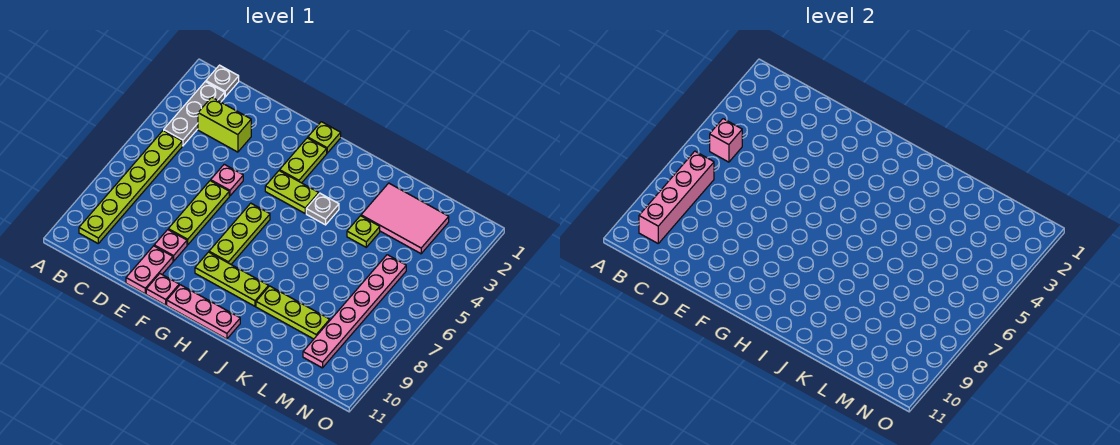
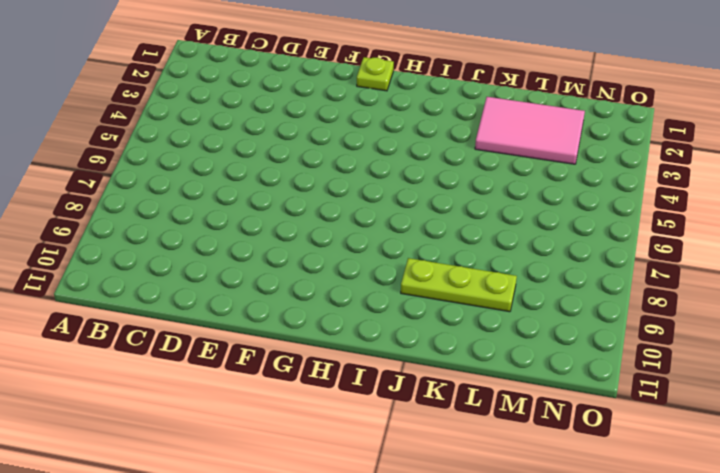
none -> grey plate B1 level 1
none -> grey plate B2:B4 level 1
none -> lime plate B5:B10 level 1

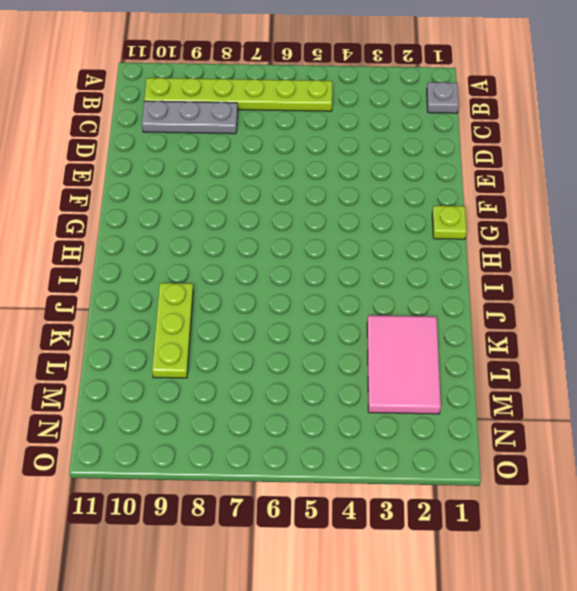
grey plate C8:C10 level 1 -> grey plate B2:B4 level 1
none -> lime brick C3:D3 level 1
none -> pink plate E5 level 1
none -> lime plate E6:E8 level 1

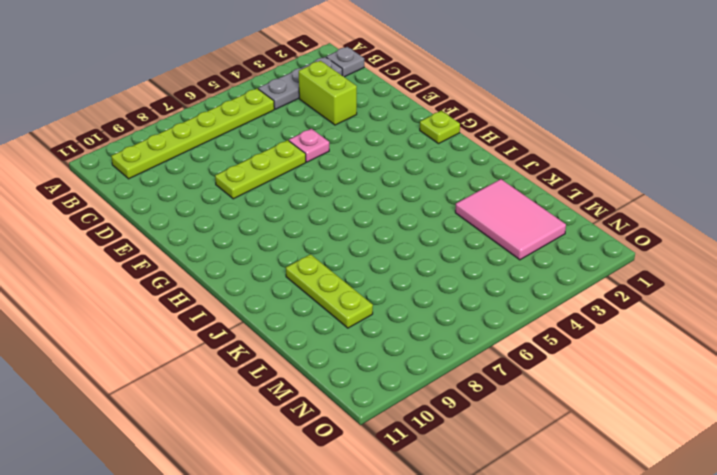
none -> pink plate E9 level 1
none -> pink plate E10:E11 level 1
none -> pink plate F11 level 1

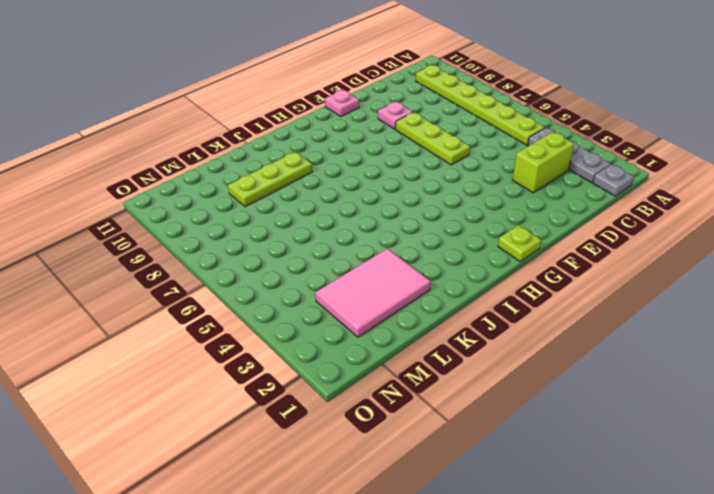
none -> pink plate E5 level 1
none -> pink plate E10:E11 level 1
none -> lime plate G2:G3 level 1

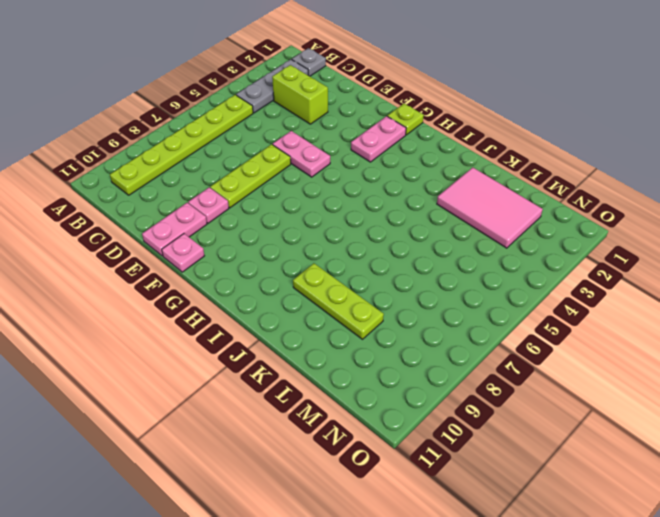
pink plate E5:F5 level 1 -> pink plate E5 level 1
pink plate G2:G3 level 1 -> lime plate G2:G3 level 1
none -> lime plate G4:H4 level 1
none -> lime plate G6:G8 level 1
none -> lime plate G9:I9 level 1

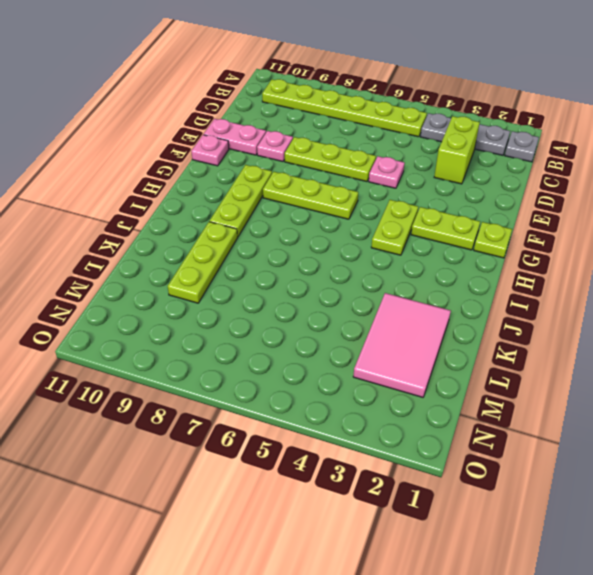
none -> pink plate G11:I11 level 1
none -> grey plate I4 level 1
none -> lime plate K4 level 1

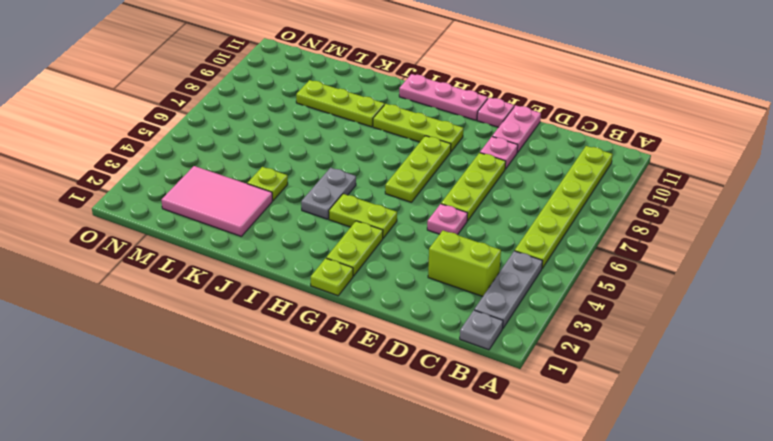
grey plate I4:I5 level 1 -> grey plate I4 level 1
none -> pink plate M5:M10 level 1
none -> pink brick B5 level 2
none -> pink brick B7:B10 level 2

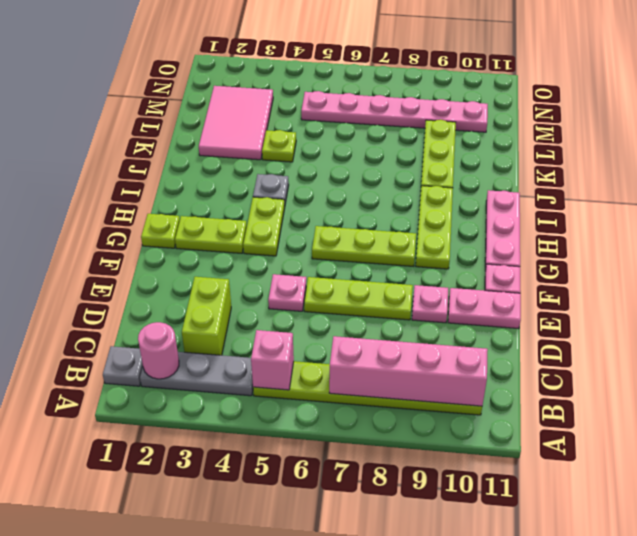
pink round brick B2 level 2 -> none

